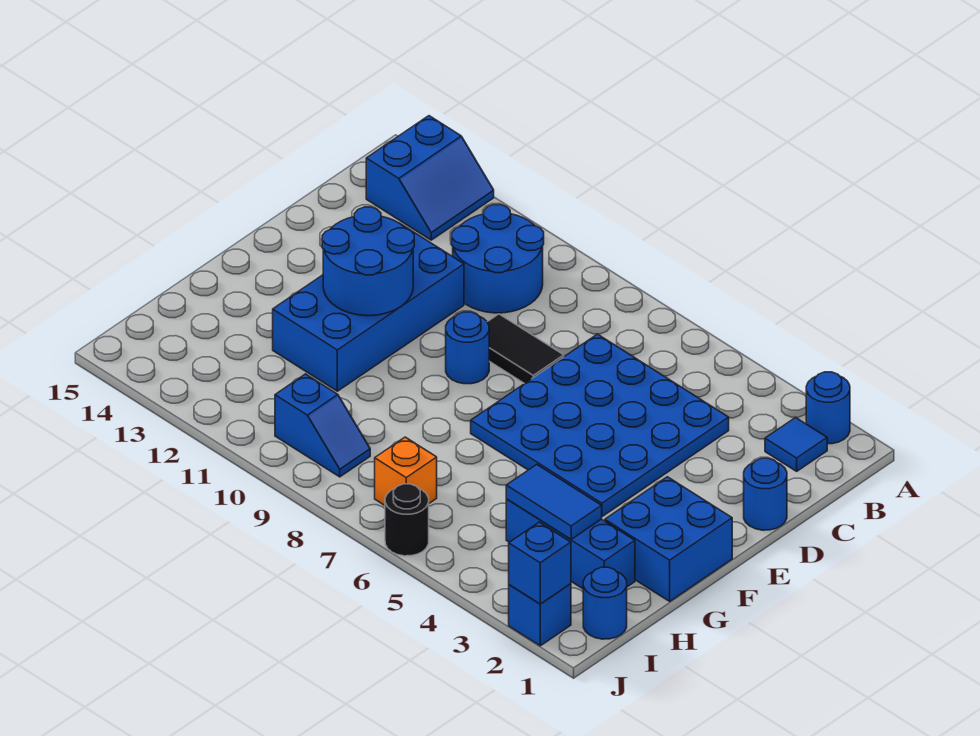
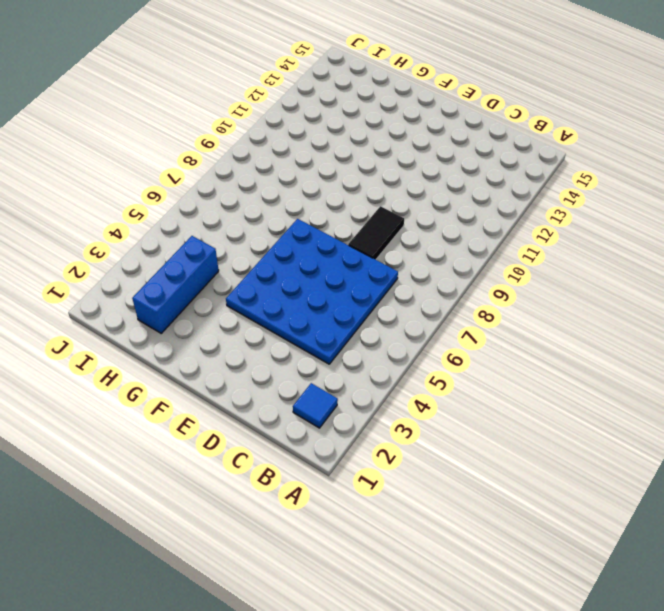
none -> blue round brick A2 level 1
none -> blue slope A13:B14 level 1 top 14
none -> blue round brick B10:C11 level 1

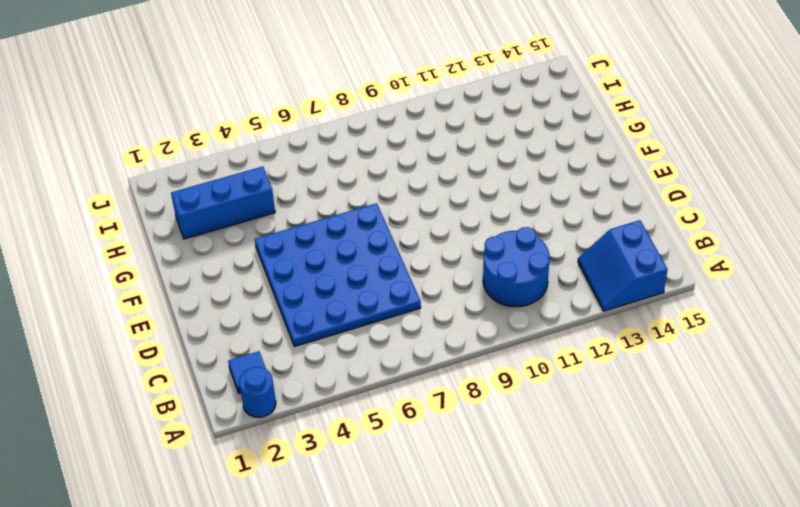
none -> blue round brick D1 level 1
none -> black tile D8:D9 level 1
none -> blue brick D11:G12 level 1

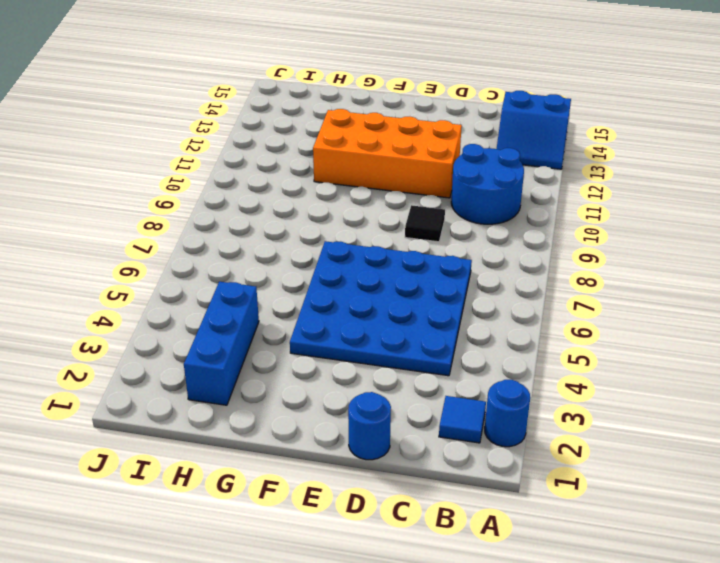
black tile D9 level 1 -> black tile D8:D9 level 1
orange brick D11:G12 level 1 -> blue brick D11:G12 level 1
none -> blue round brick E9 level 1
none -> blue brick F1:G2 level 1
none -> blue round brick I1 level 1

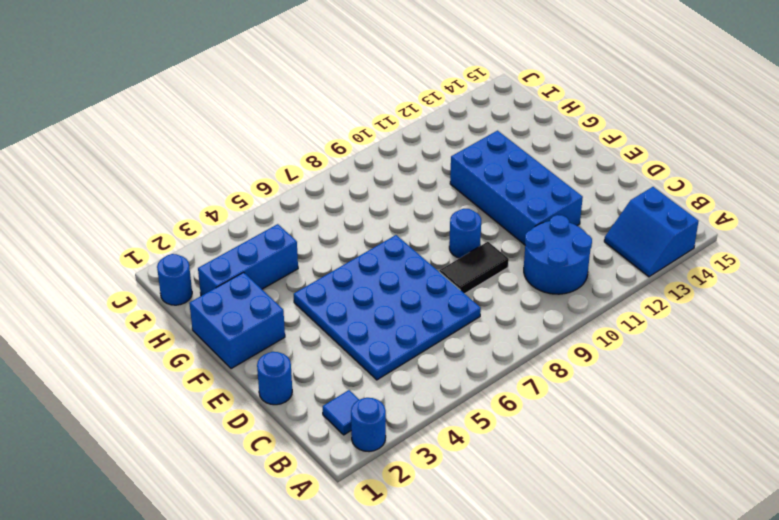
none -> orange brick I7 level 1
none -> blue slope I9:I10 level 1 top 10
none -> blue brick J2 level 1

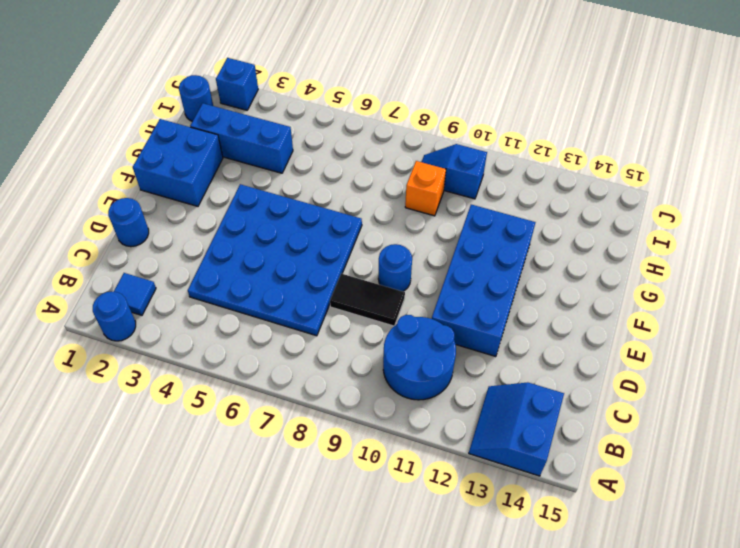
orange brick H9 level 1 -> orange brick I7 level 1
none -> black round brick J6 level 1
none -> blue round brick E11:F12 level 2
none -> blue tile H3:H4 level 2

